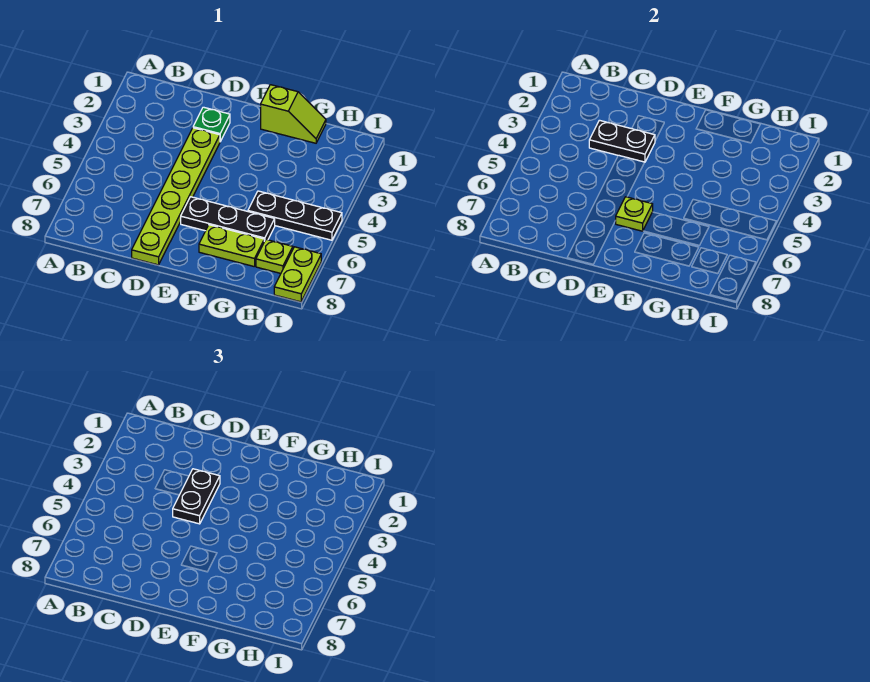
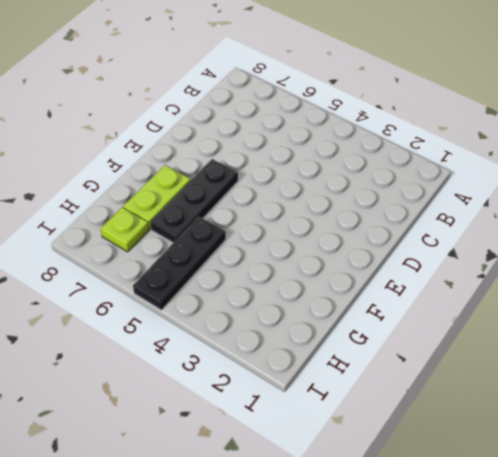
none -> green plate D2 level 1
none -> lime plate D3:D8 level 1

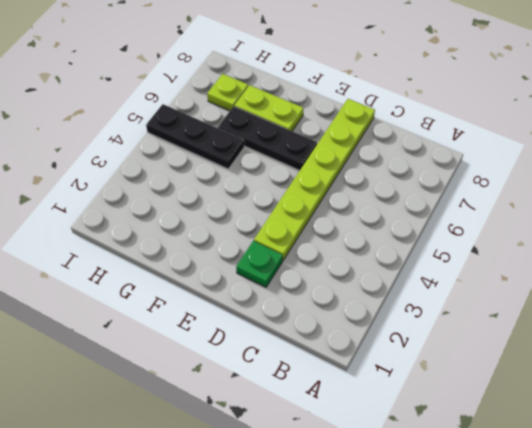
none -> lime slope F1:G1 level 1 top F
none -> lime plate I7:I8 level 1

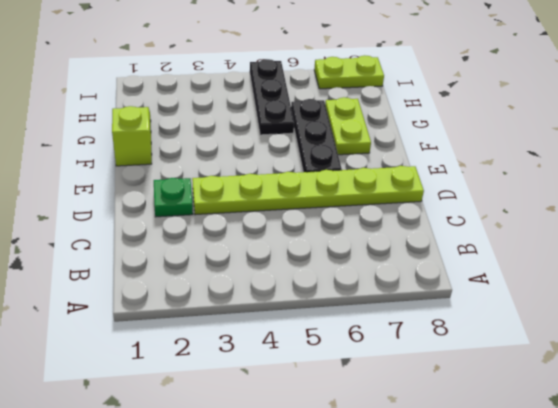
none -> lime plate H7 level 1
none -> black plate C3:D3 level 2

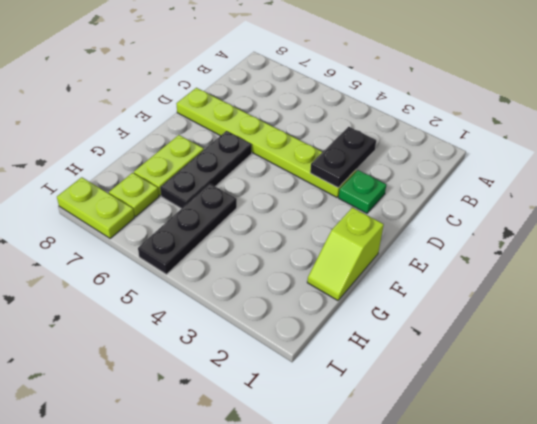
none -> lime plate E6 level 2
none -> black plate D3:D4 level 3

